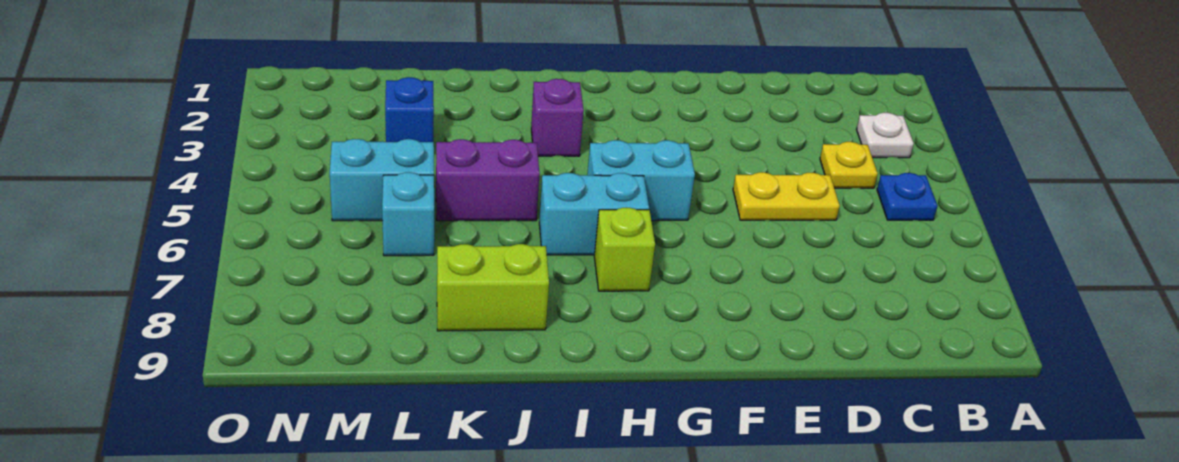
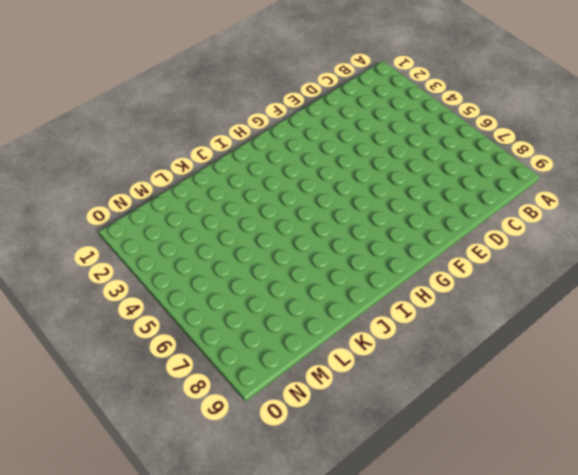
none -> white plate B3 level 1
none -> blue plate B5 level 1
none -> yellow plate C4 level 1

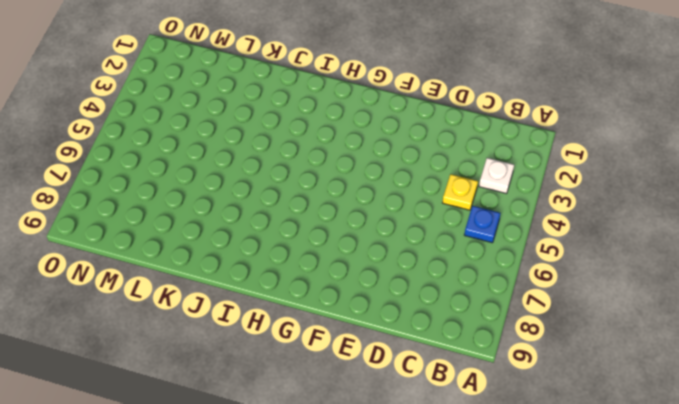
none -> yellow plate D5:E5 level 1
none -> cyan brick G5:H5 level 1
none -> cyan brick H6:I6 level 1

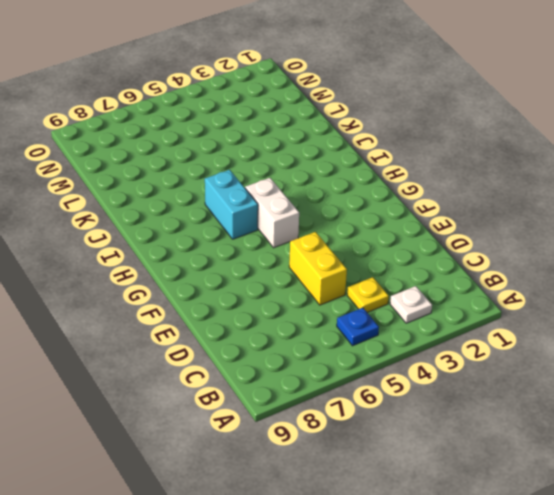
yellow brick D5:E5 level 1 -> yellow plate D5:E5 level 1
white brick G5:H5 level 1 -> cyan brick G5:H5 level 1
none -> lime brick H7 level 1
none -> purple brick I3 level 1
none -> purple brick J5:K5 level 1

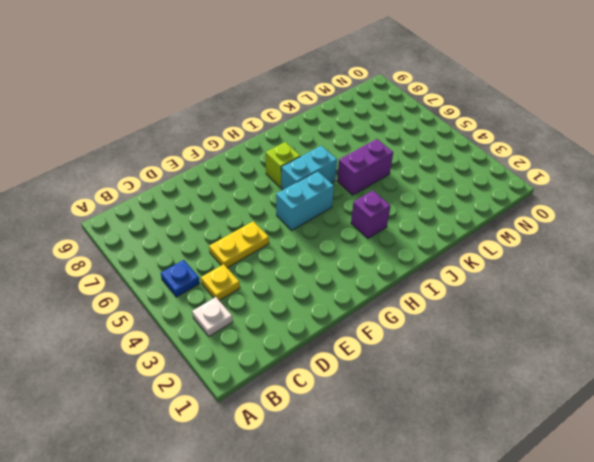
none -> lime brick J8:K8 level 1
none -> blue brick L3 level 1
none -> cyan brick L5:M5 level 1

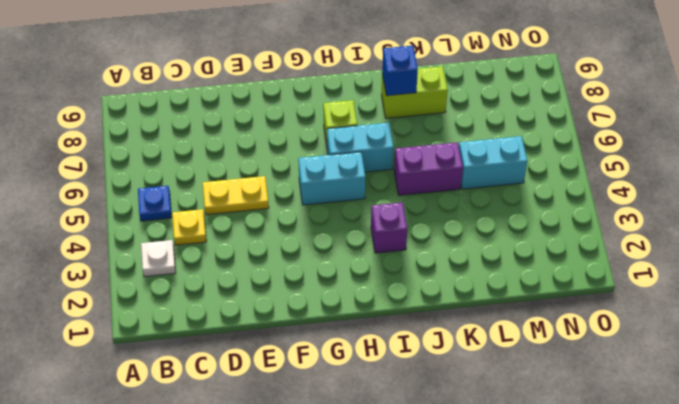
blue brick J8 level 2 -> blue brick L3 level 1
none -> cyan brick L6 level 1

